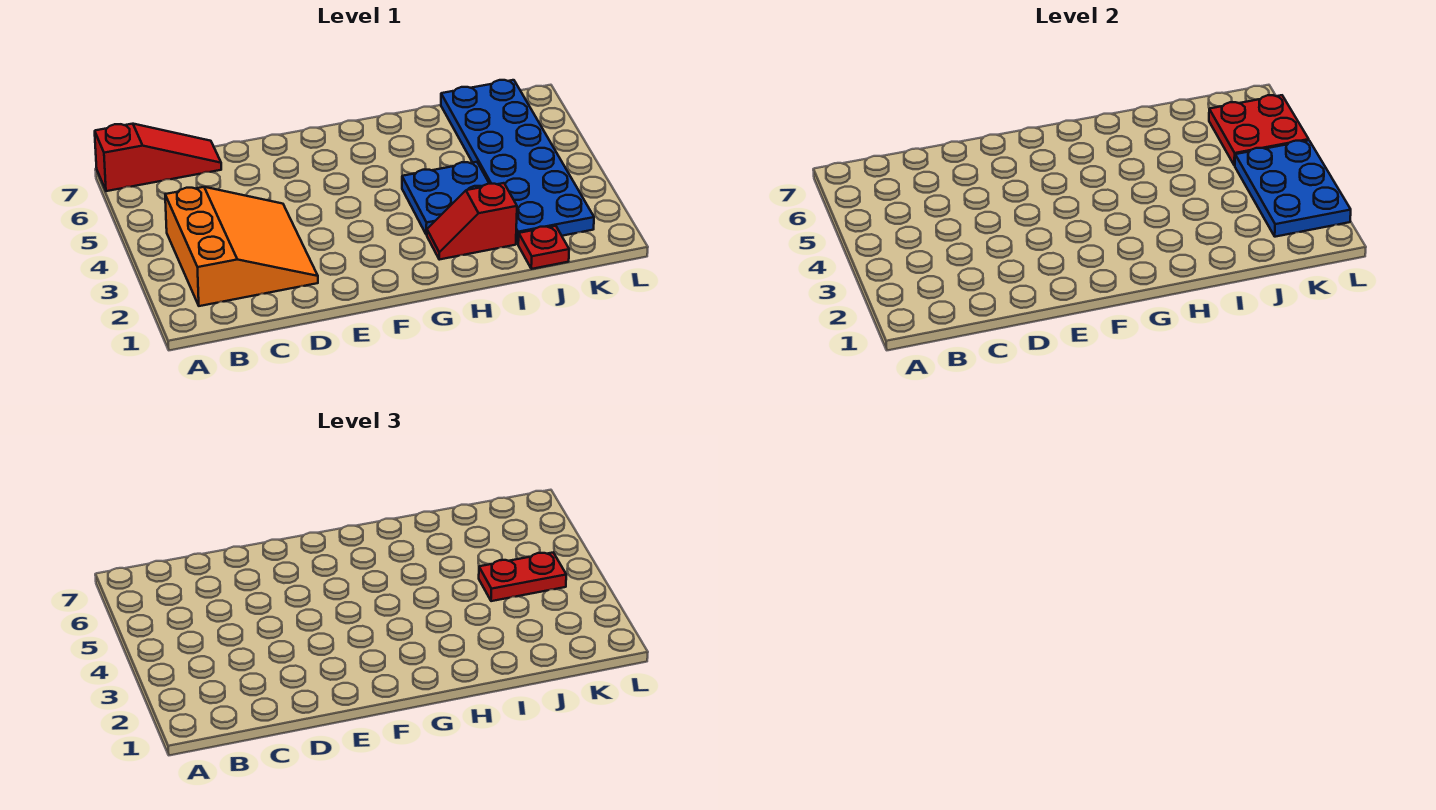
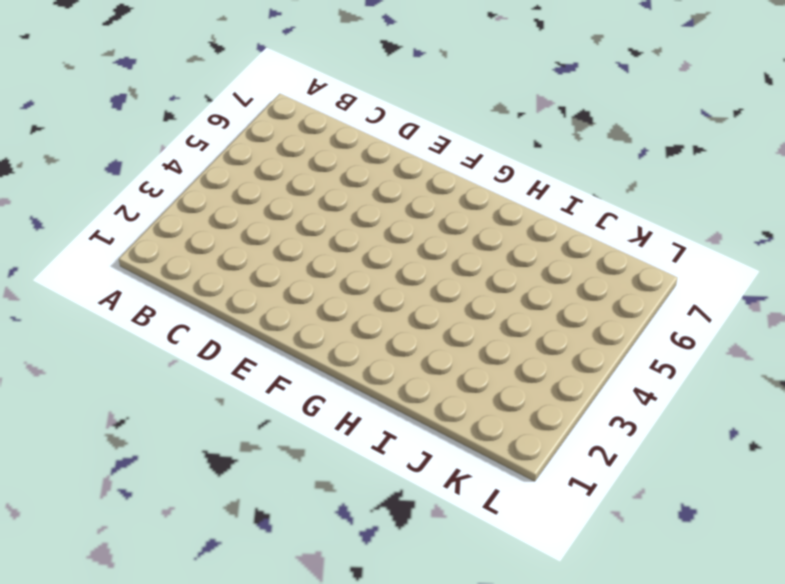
none -> red slope A7:C7 level 1 top A
none -> orange slope B2:D4 level 1 top B

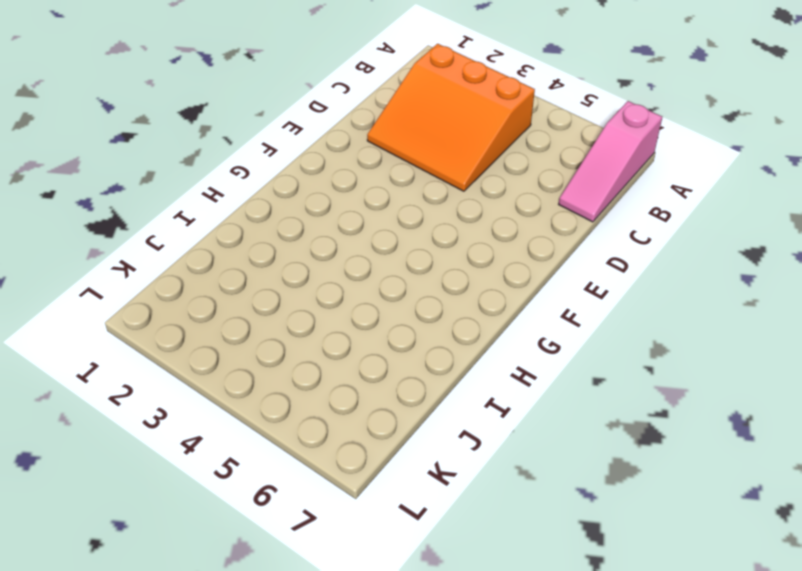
pink slope A7:C7 level 1 top A -> red slope A7:C7 level 1 top A
none -> red slope H2:I2 level 1 top I
none -> blue plate H3:I4 level 1

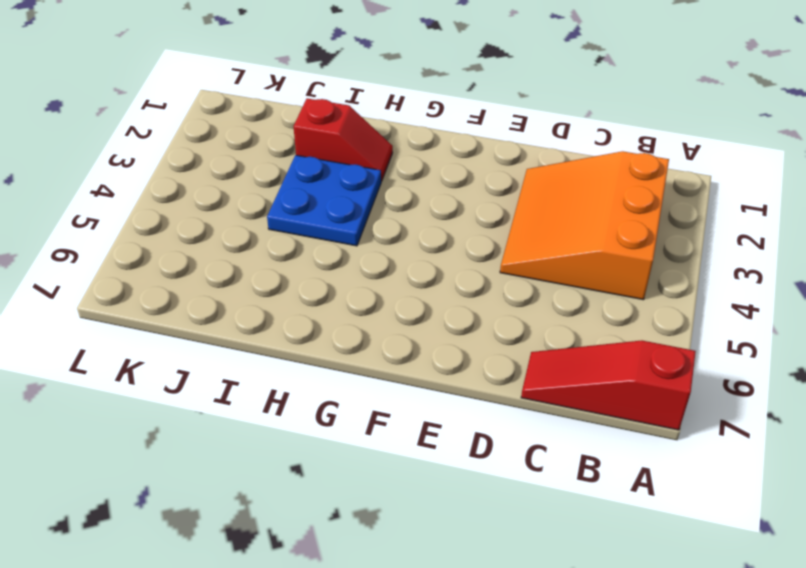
none -> red plate J1 level 1
none -> blue plate J2:K7 level 1

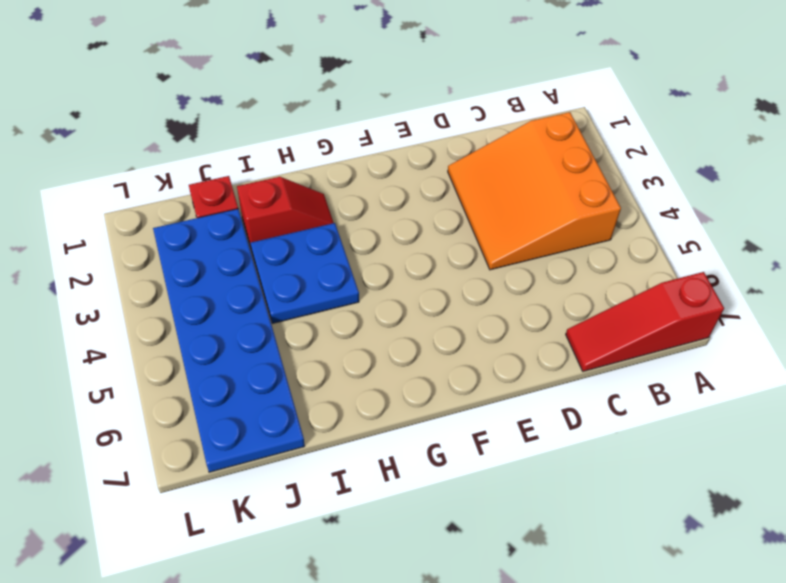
none -> blue plate K2:L4 level 2
none -> red plate K5:L6 level 2

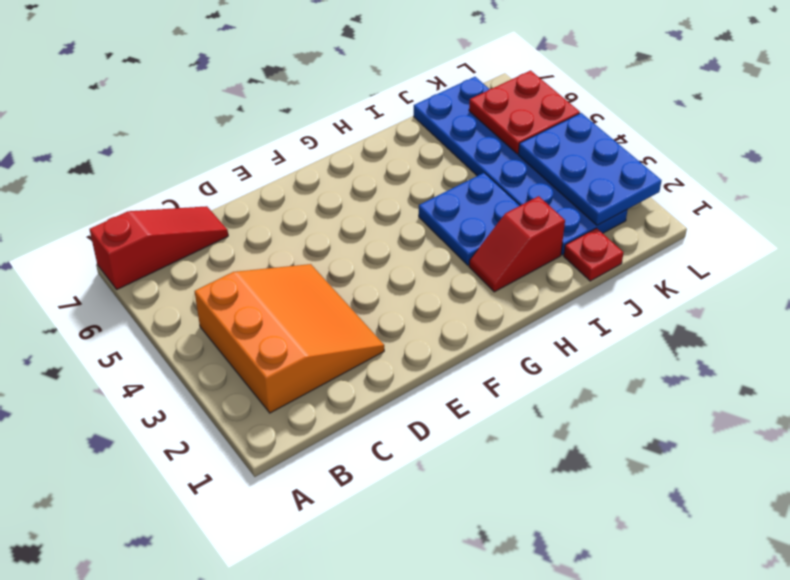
none -> red plate J4:K4 level 3

